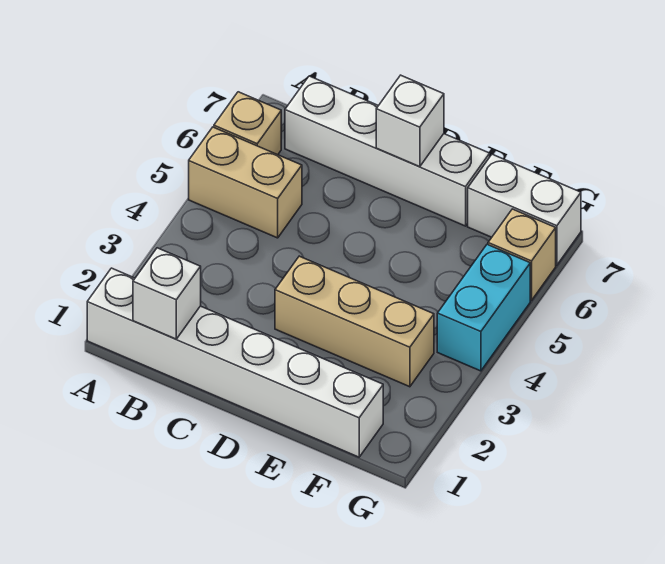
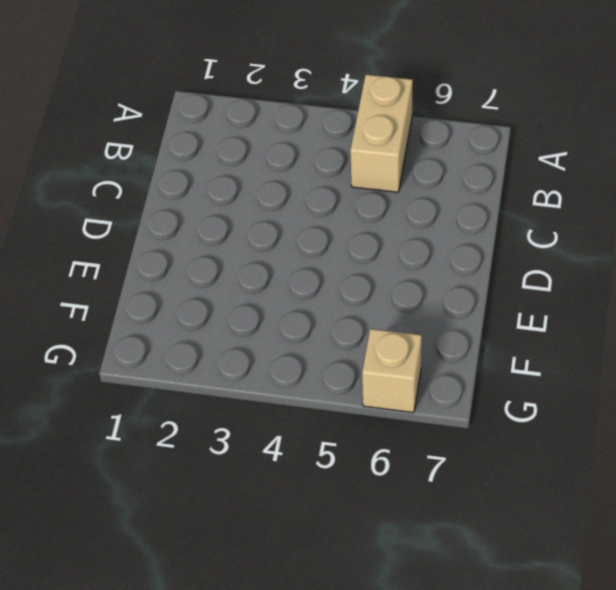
none -> white brick A1:F1 level 1
none -> tan brick A6 level 1

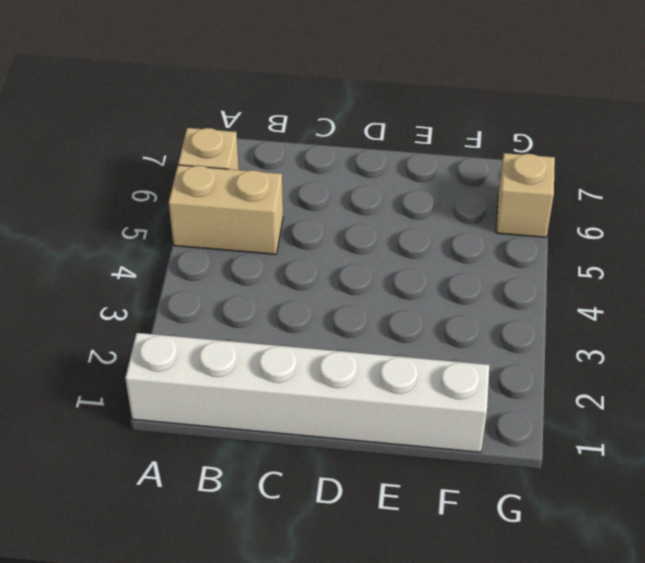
none -> white brick B7:E7 level 1
none -> tan brick D3:F3 level 1

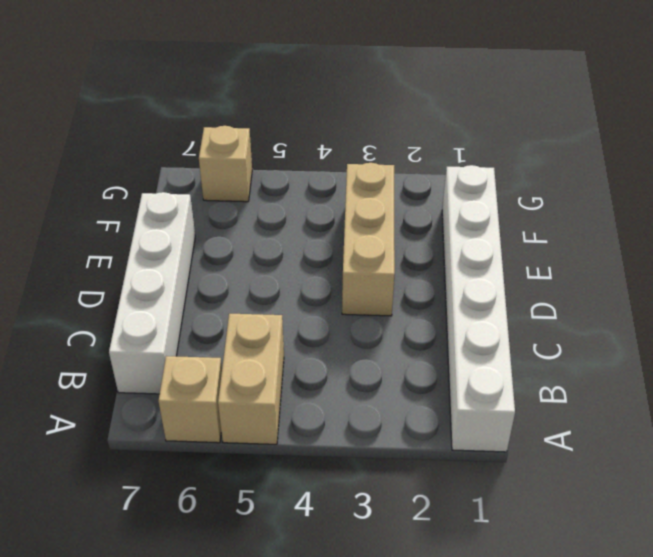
none -> white brick F7:G7 level 1
none -> cyan brick G4:G5 level 1

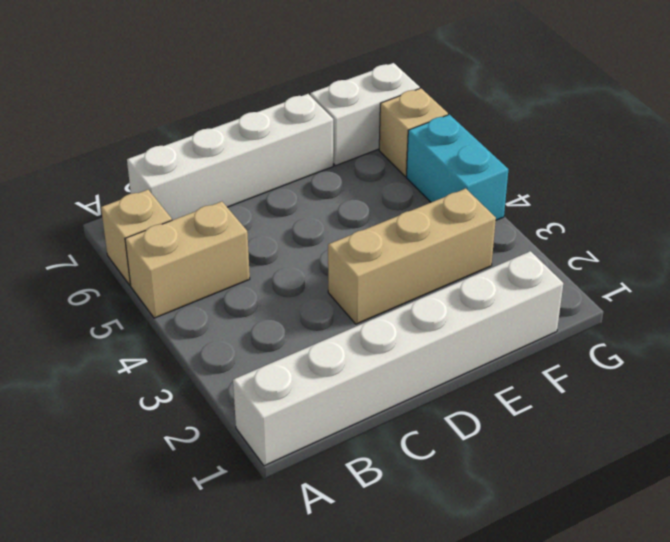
none -> white brick B1 level 2
none -> white brick D7 level 2

